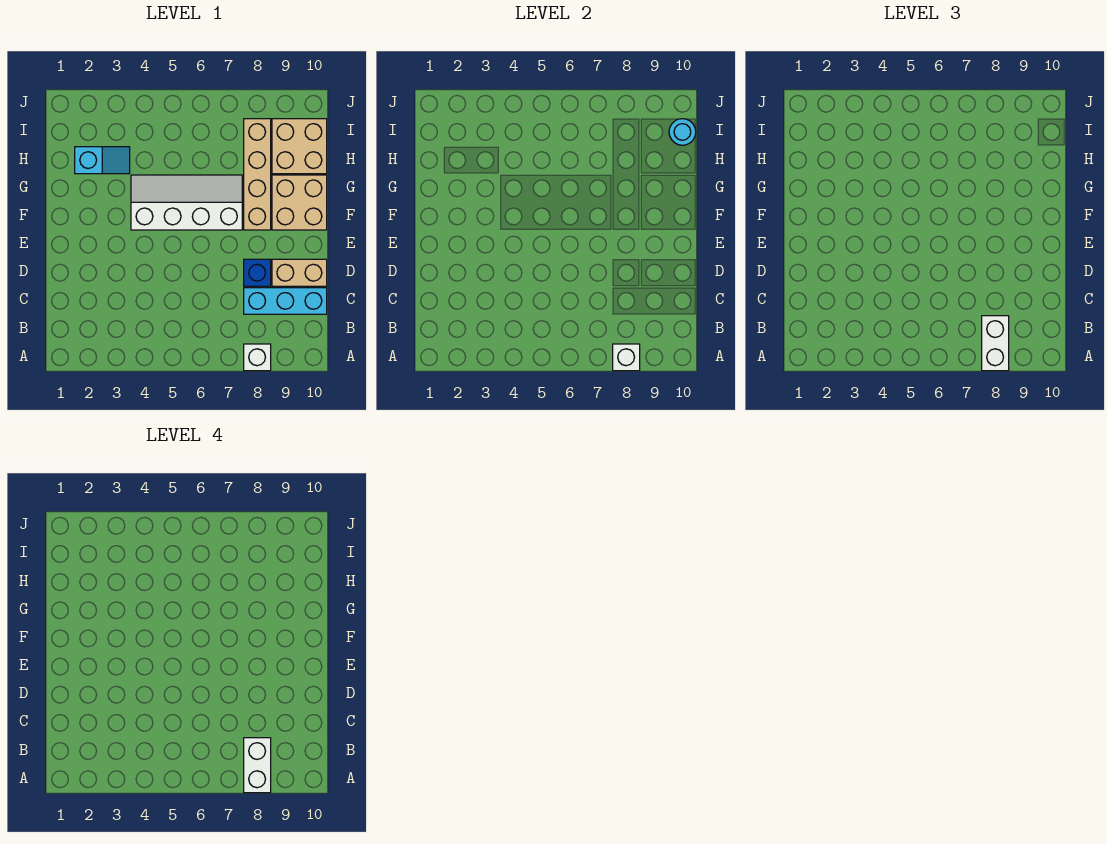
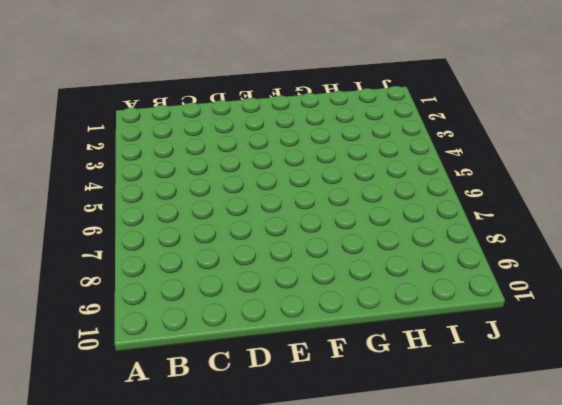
none -> white brick A8 level 1
none -> cyan brick C8:C10 level 1
none -> blue brick D8 level 1

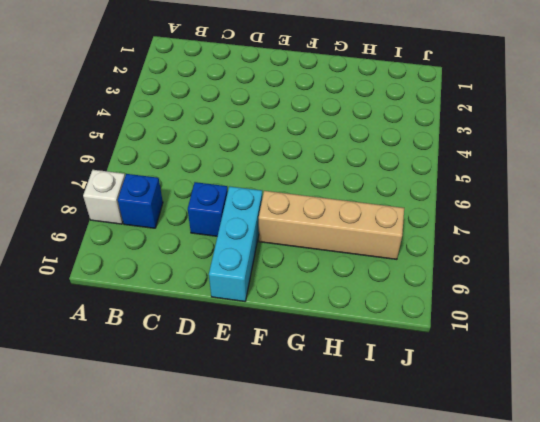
blue brick B8 level 1 -> none
cyan brick E8:E10 level 1 -> cyan brick C8:C10 level 1
none -> tan brick D9:D10 level 1
none -> white slope F4:G7 level 1 top F
none -> tan brick F9:G10 level 1

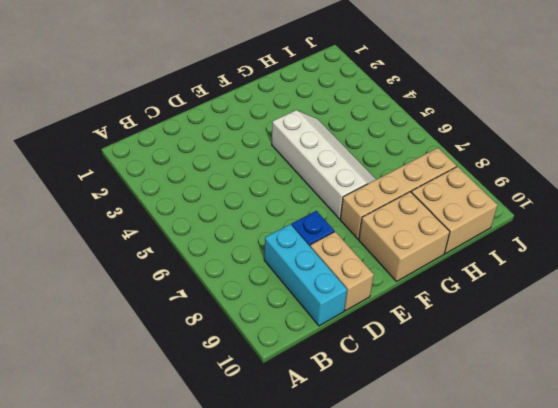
none -> white brick A8 level 1
none -> cyan slope H2:H3 level 1 top 2
none -> white brick A8 level 2

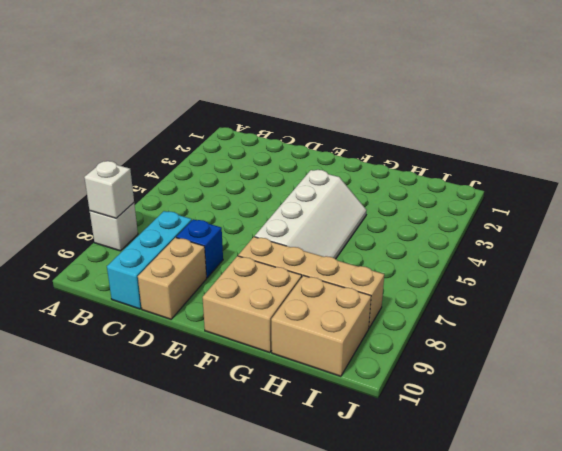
none -> cyan slope H2:H3 level 1 top 2
none -> cyan round brick I10 level 2
none -> white brick A8:B8 level 3

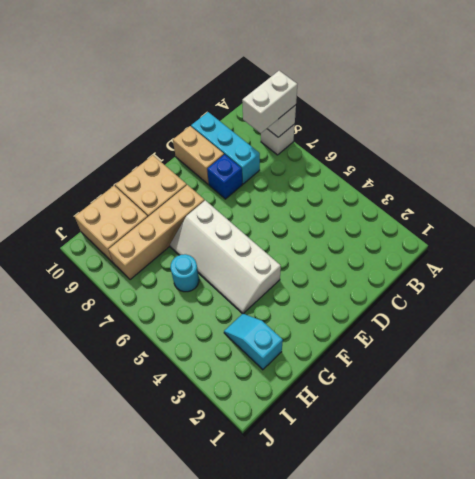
cyan round brick H6 level 1 -> cyan round brick I10 level 2
none -> white brick A8:B8 level 4

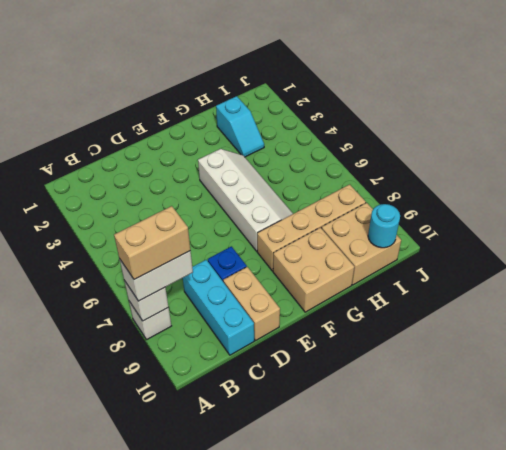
tan brick A8:B8 level 4 -> white brick A8:B8 level 4

